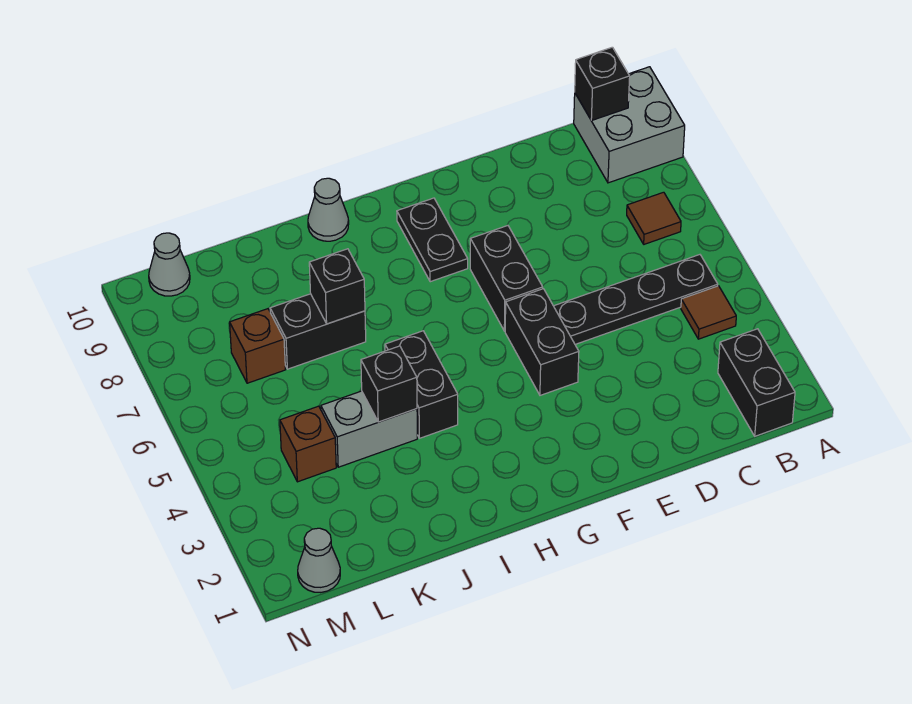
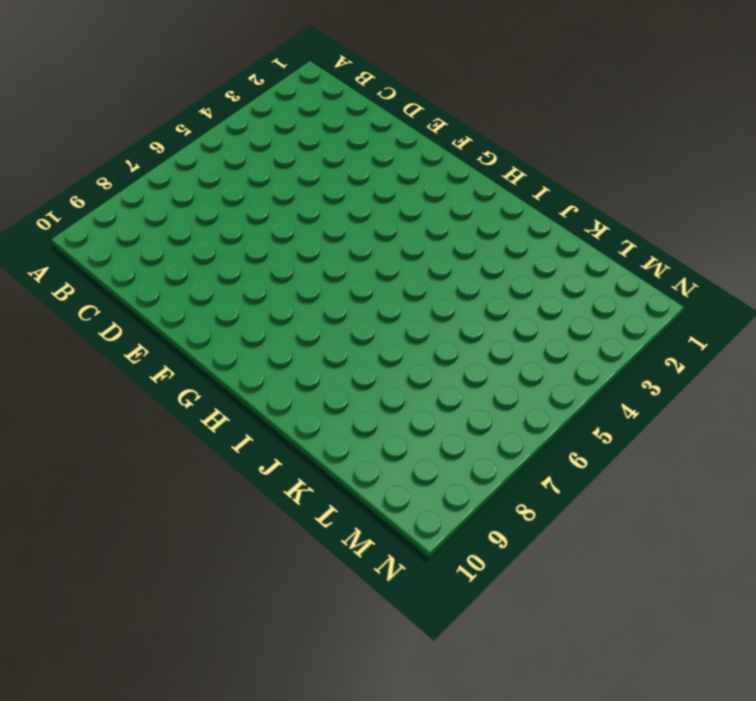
none -> grey brick A9:B10 level 1
none -> black brick B1:B2 level 1
none -> brown tile B4 level 1

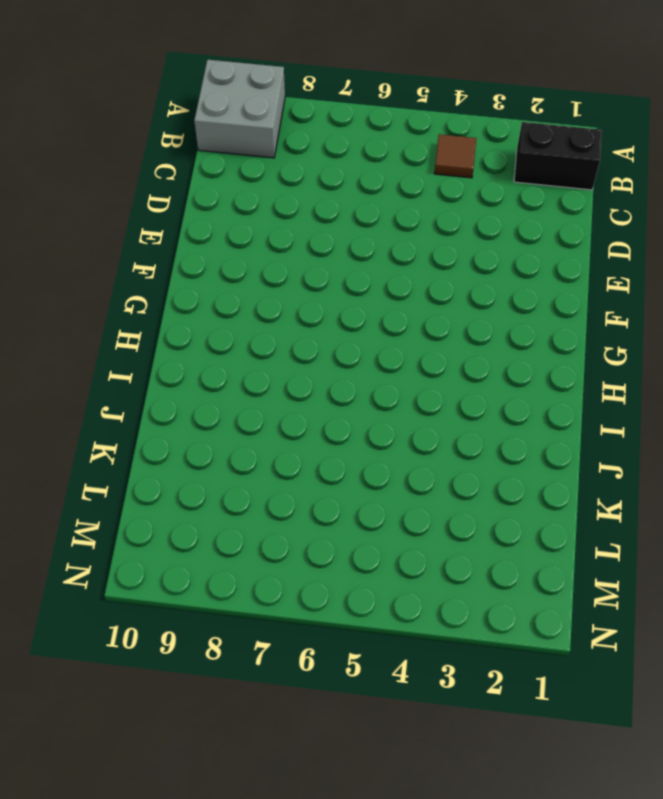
none -> black plate B5:E5 level 1
none -> brown tile B7 level 1
none -> black brick F4:F5 level 1

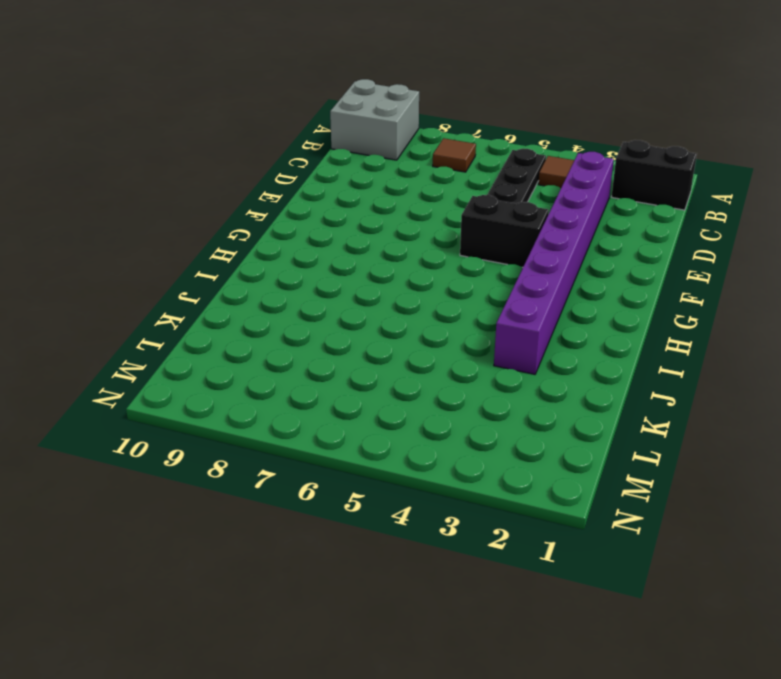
purple brick C3:J3 level 1 -> none
none -> black brick F6:F7 level 1
none -> black plate G8:G9 level 1
none -> black brick I4:I5 level 1

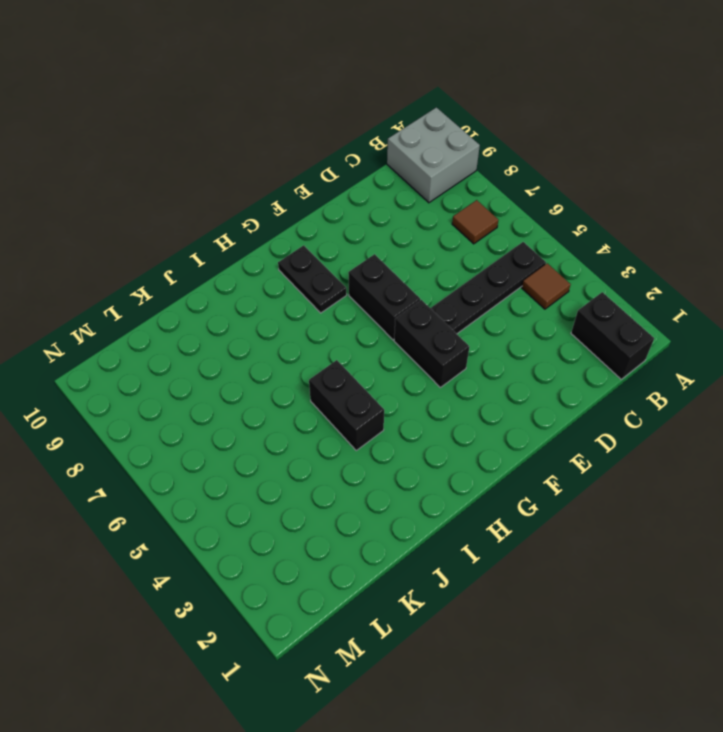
none -> grey cone I10 level 1
none -> grey brick J4:K4 level 1
none -> black brick J7:K7 level 1

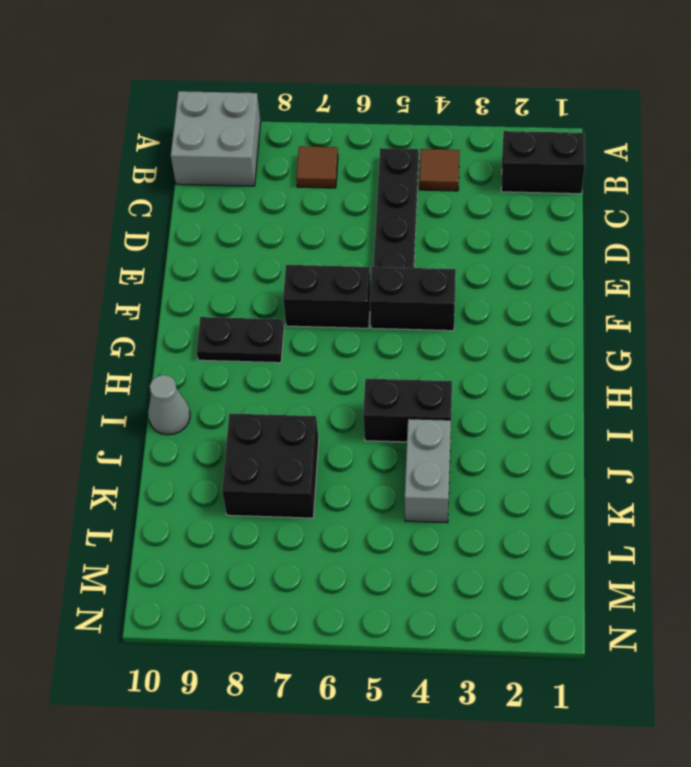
black brick J7:K8 level 1 -> black brick J7:K7 level 1
none -> brown brick L4 level 1
none -> brown brick L7 level 1
none -> grey cone M1 level 1

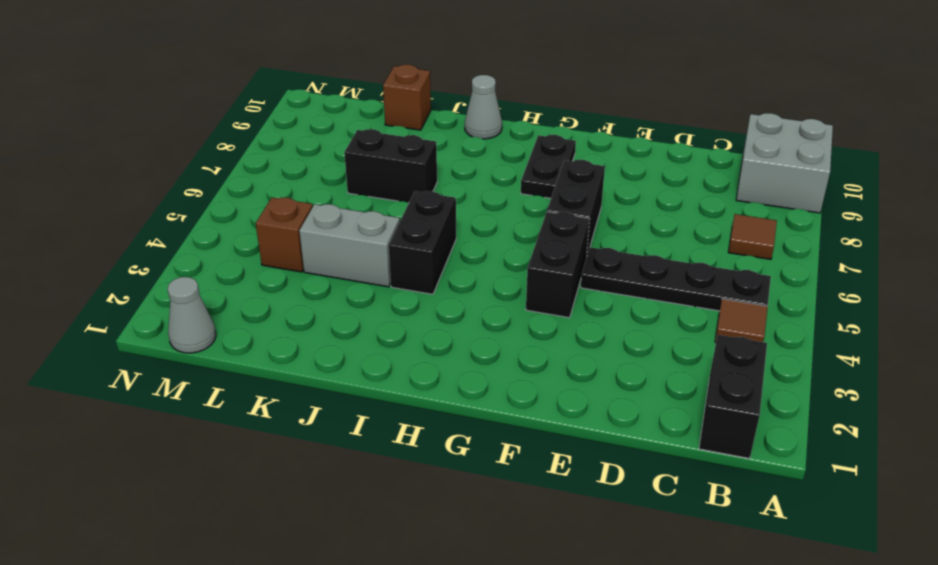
brown brick K10 level 1 -> brown brick L7 level 1
none -> grey cone M10 level 1
none -> black brick B10 level 2
none -> black brick J4 level 2

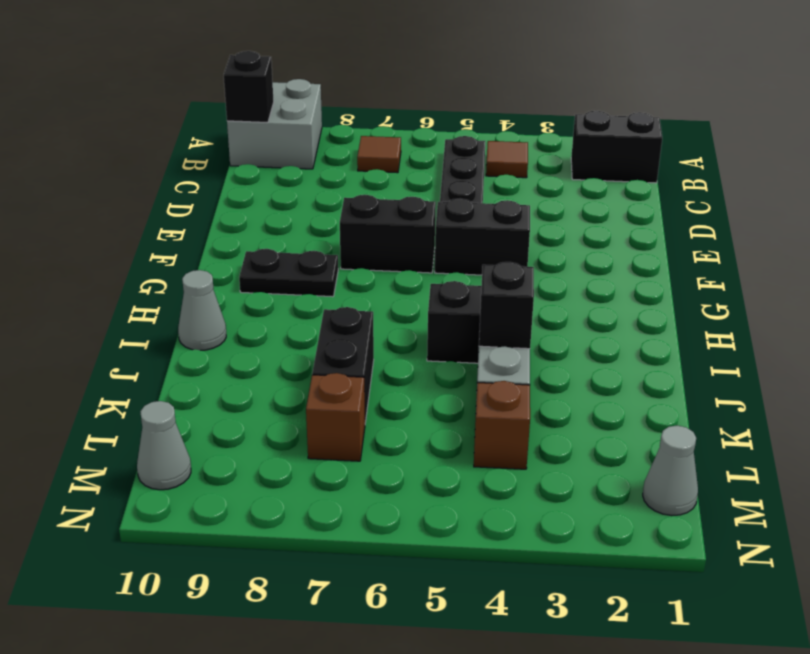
none -> black brick J7 level 2

